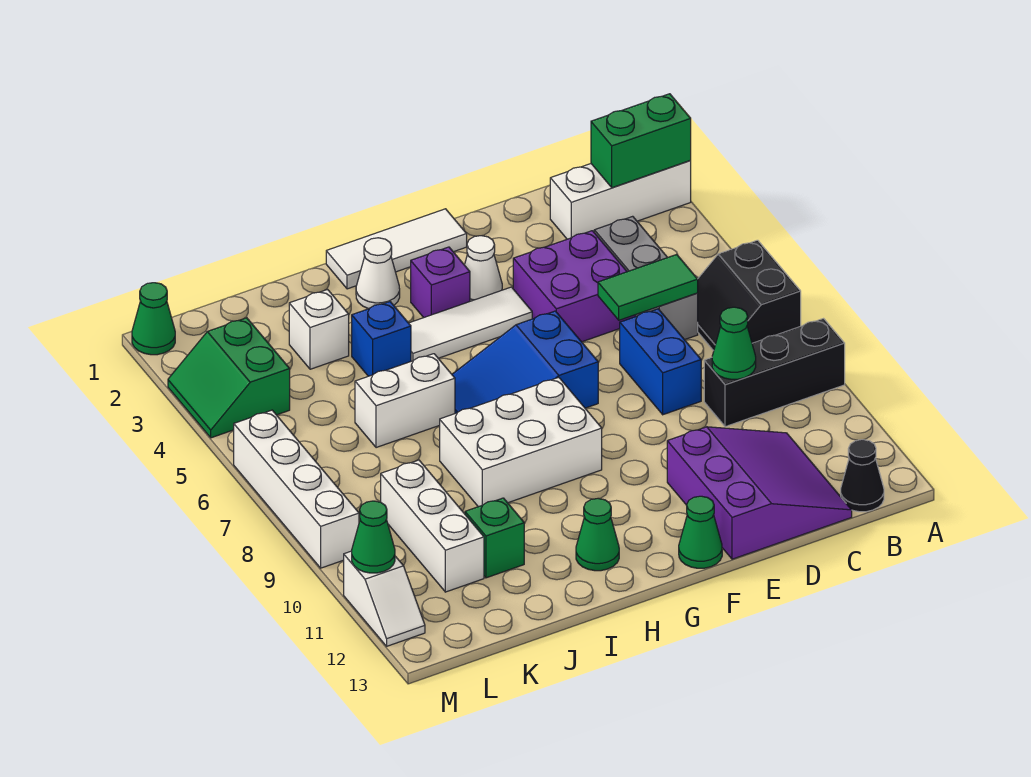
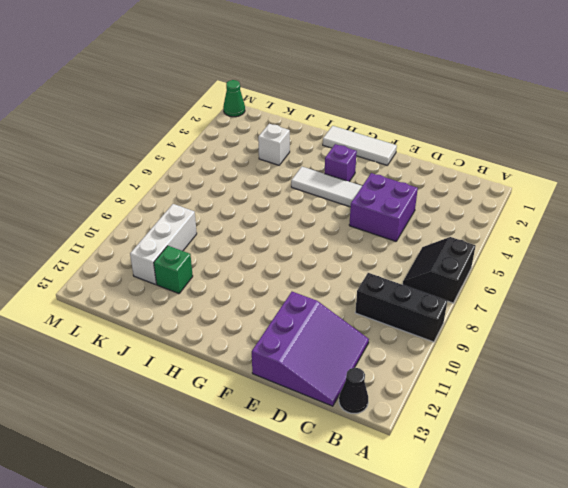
none -> white brick A2:C2 level 1
none -> grey brick C4:C6 level 1
none -> blue brick D7:D8 level 1
none -> white cone F3 level 1

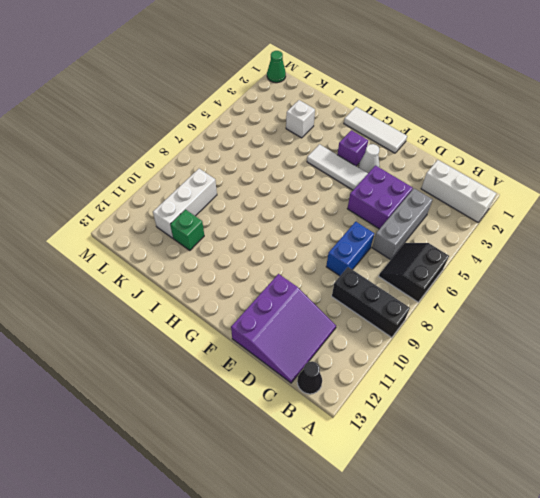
none -> blue slope F6:H7 level 1 top F
none -> green cone F13 level 1
none -> white brick G8:I9 level 1
none -> white cone H2 level 1

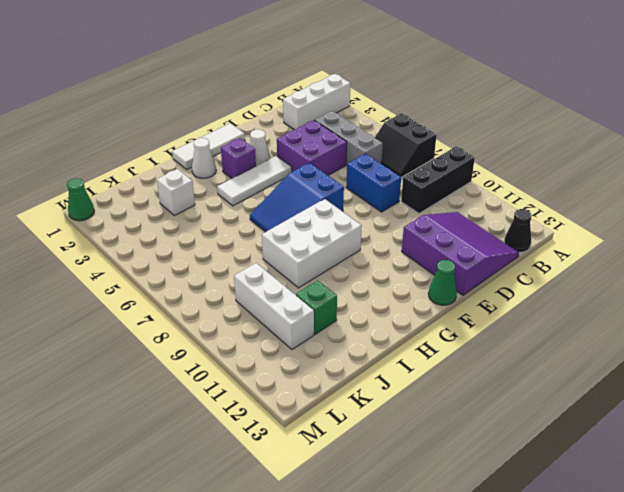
none -> green cone H12 level 1
none -> blue brick I4 level 1
none -> white brick I6:J6 level 1
none -> green slope L3:M4 level 1 top L

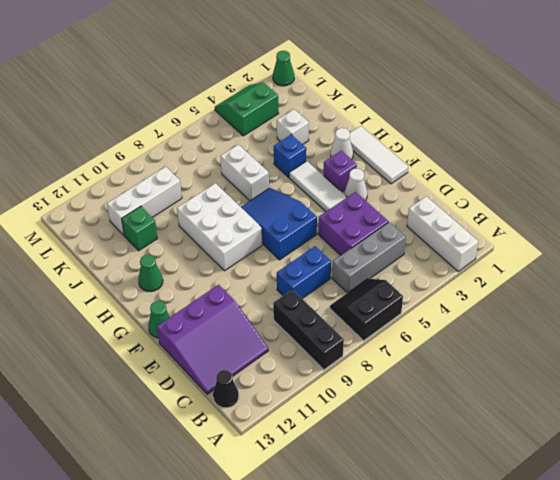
none -> white brick M6:M9 level 1
none -> white slope M11:M12 level 1 top 11
none -> green brick A2:B2 level 2
none -> green tile C6:D6 level 2

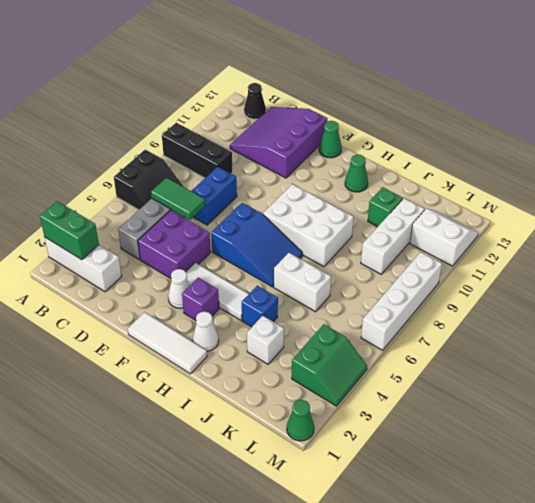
white slope L11:M12 level 1 top 11 -> white slope M11:M12 level 1 top 11
none -> green cone C9 level 2
none -> green cone M11 level 2

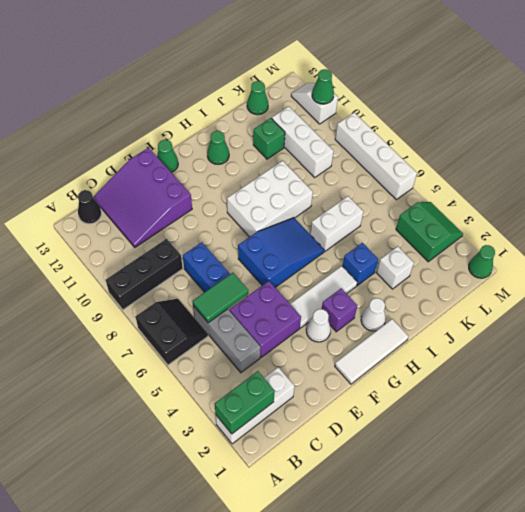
green cone K13 level 1 -> green cone C9 level 2

